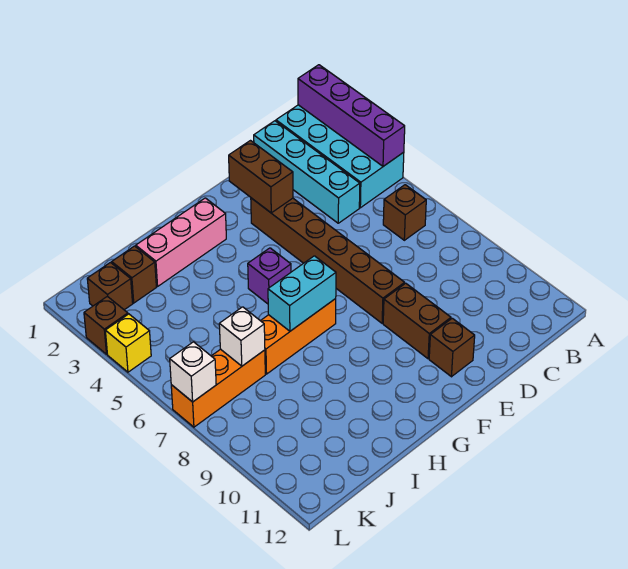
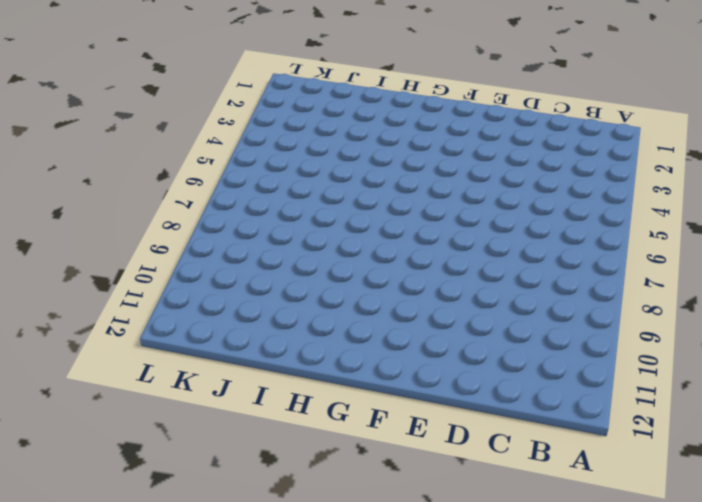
none -> cyan brick A1:B4 level 1
none -> brown brick B6 level 1
none -> cyan brick C1:C4 level 1

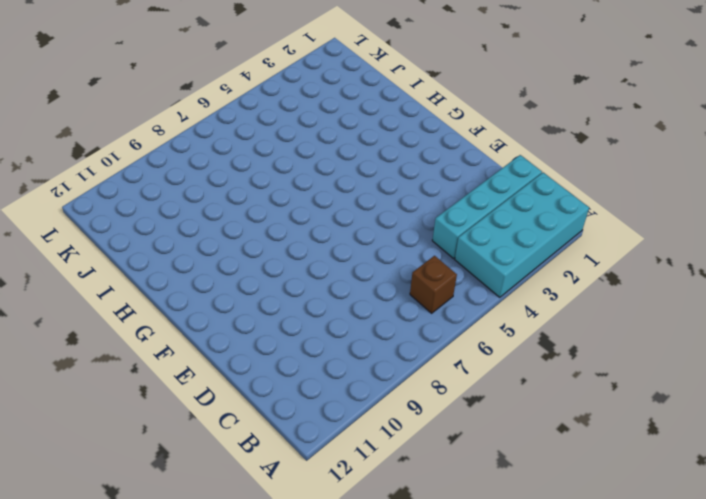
none -> brown brick E3:E8 level 1
none -> brown brick E9:E10 level 1
none -> brown brick E11 level 1

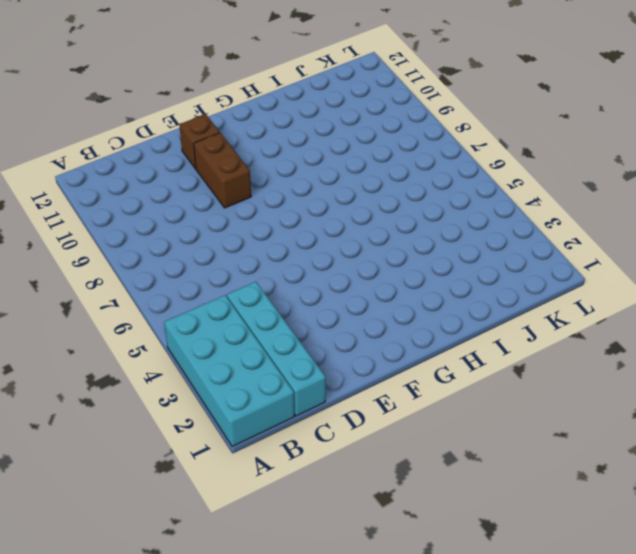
none -> brown brick B6 level 1
none -> brown brick E3:E8 level 1
none -> pink brick G2:I2 level 1

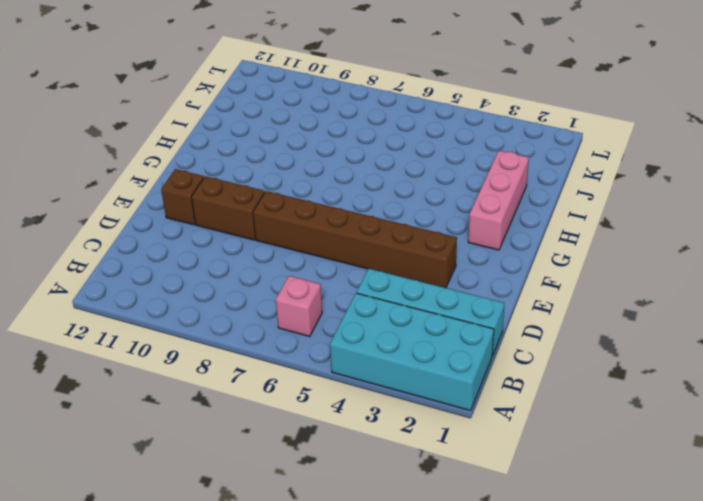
pink brick B6 level 1 -> brown brick B6 level 1
none -> purple brick G5 level 1
none -> orange brick G7:I7 level 1
none -> brown brick J2 level 1

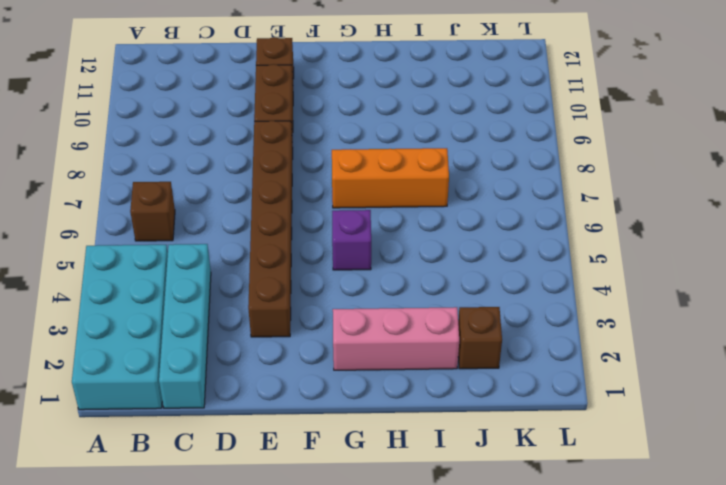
none -> orange brick J7:L7 level 1
none -> brown brick K2 level 1
none -> brown brick L3 level 1

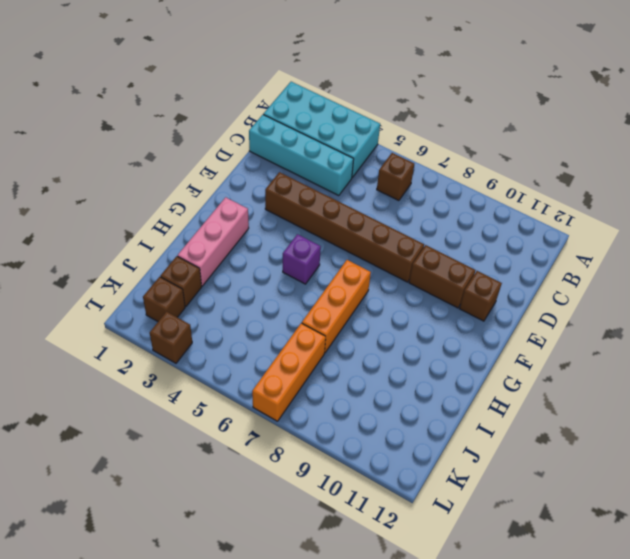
none -> yellow brick L4 level 1
none -> purple brick A1:A4 level 2
none -> brown brick E2:E3 level 2

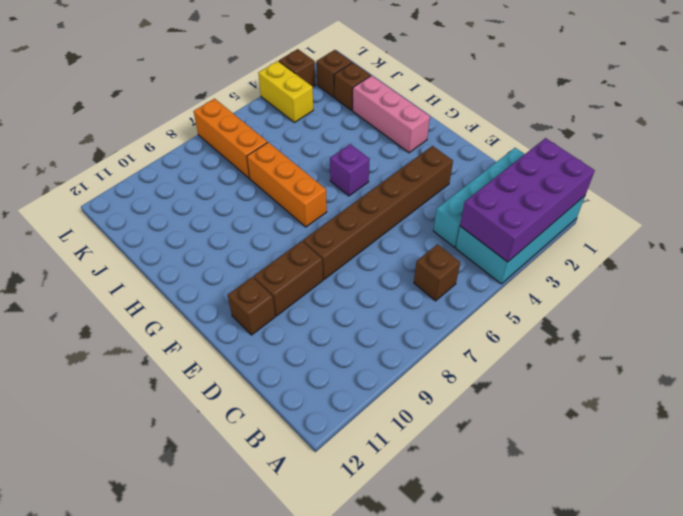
purple brick A1:B4 level 2 -> purple brick A1:A4 level 2
yellow brick K4:L4 level 1 -> yellow brick L4 level 1
none -> brown brick E2:E3 level 2
none -> cyan brick G7:H7 level 2
none -> white brick J7 level 2

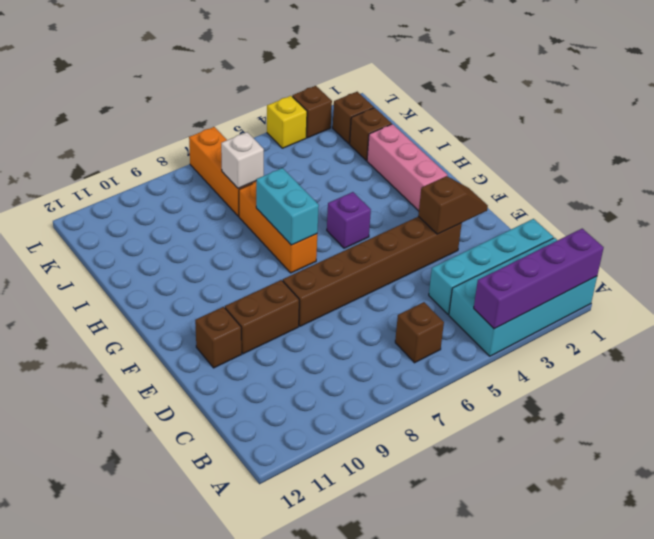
brown slope E2:E3 level 2 top 3 -> brown brick E2:E3 level 2
none -> white brick L7 level 2

